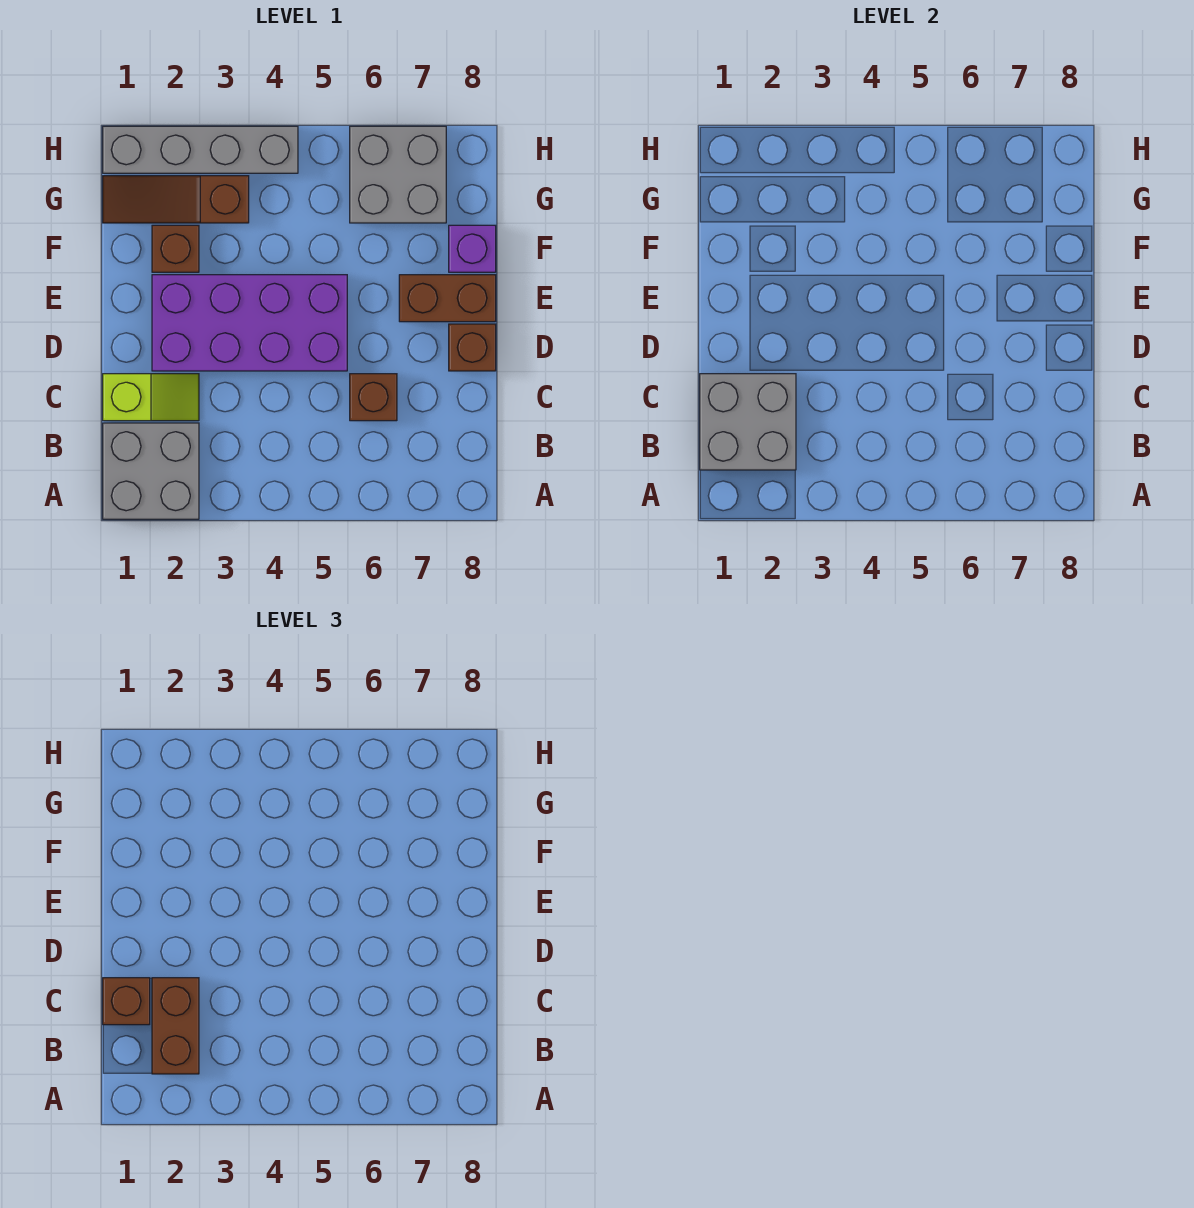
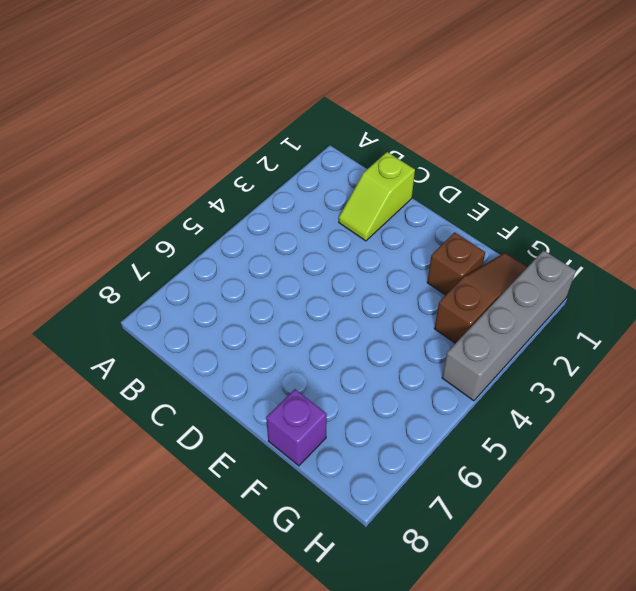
none -> grey brick A1:B2 level 1
none -> brown brick C6 level 1
none -> purple brick D2:E5 level 1

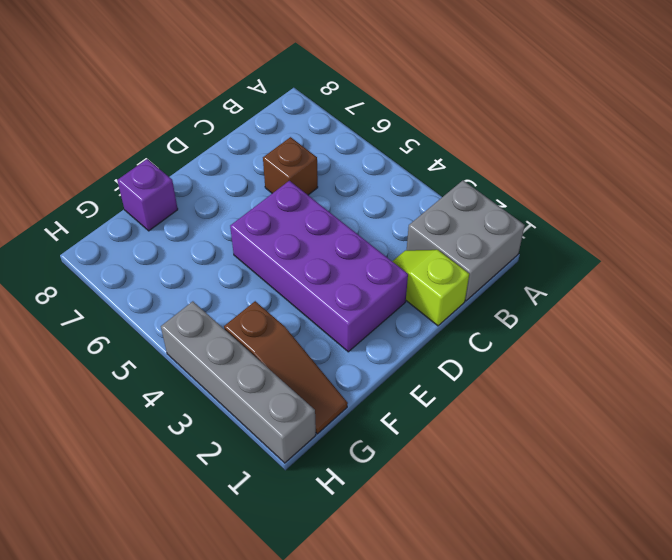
none -> brown brick D8 level 1
none -> brown brick E7:E8 level 1
none -> brown brick F2 level 1

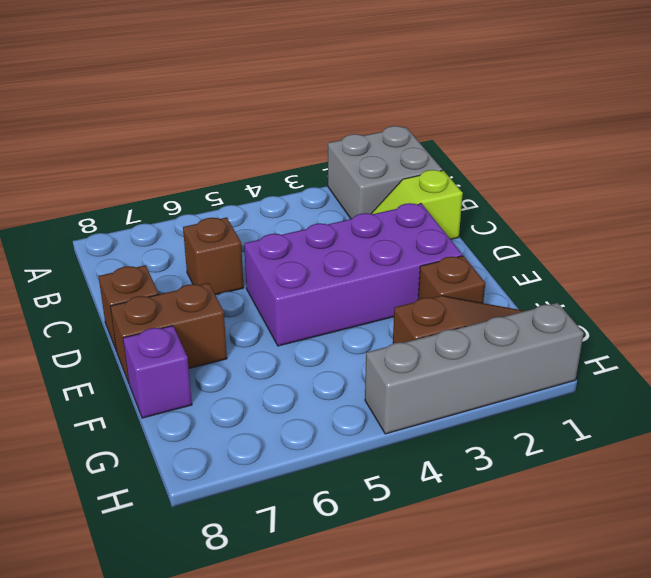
none -> grey brick G6:H7 level 1
none -> grey brick B1:C2 level 2
none -> brown brick B2:C2 level 3

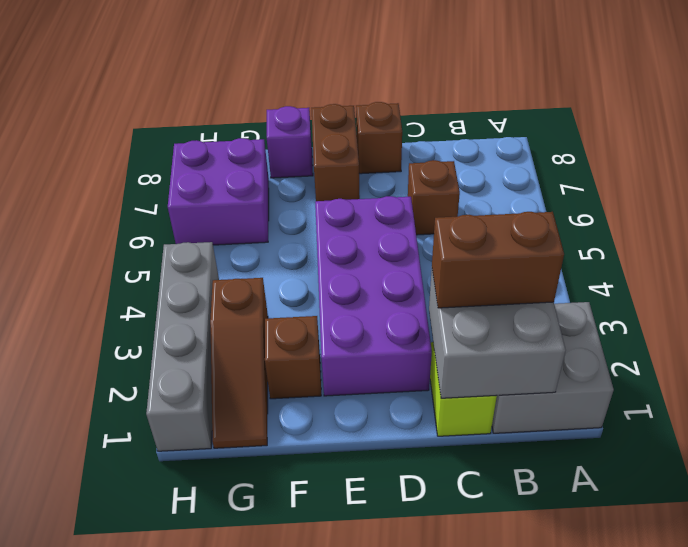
purple brick G6:H7 level 1 -> grey brick G6:H7 level 1
none -> brown brick C1 level 3

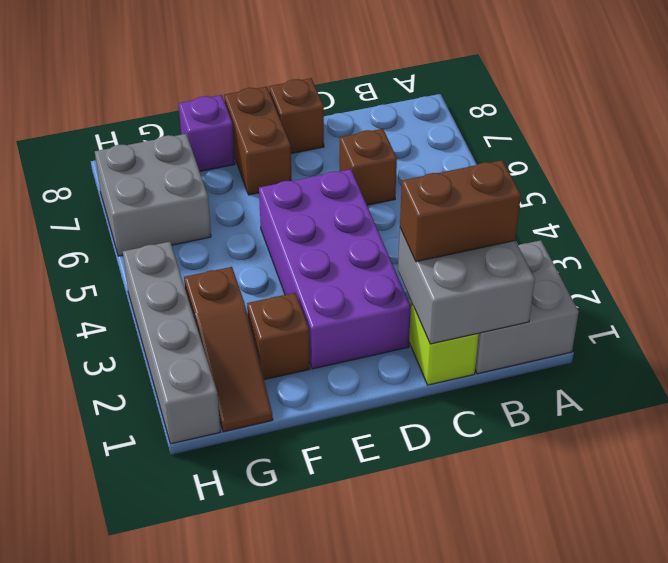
none -> brown brick C1 level 3

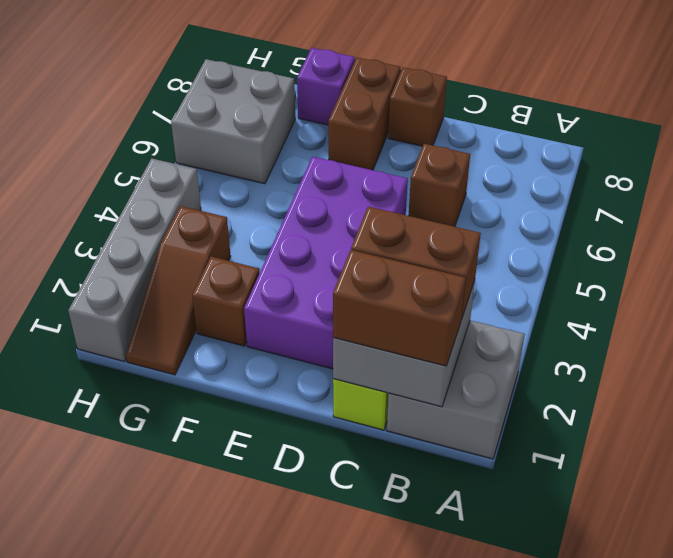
brown brick B1:C1 level 3 -> brown brick C1 level 3

